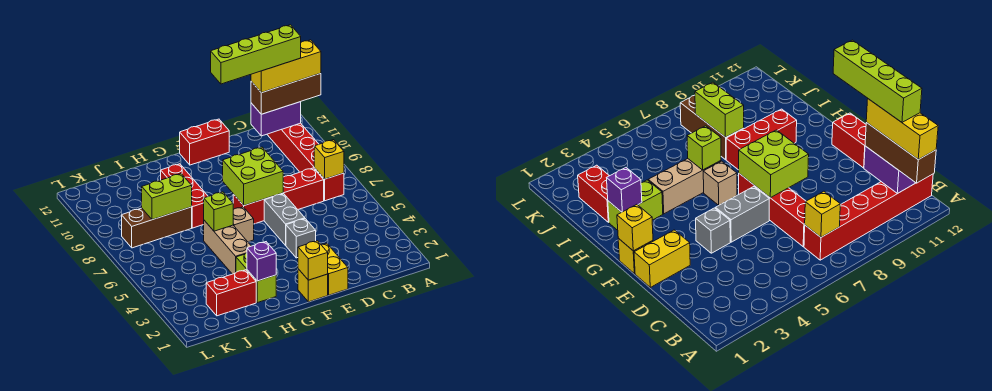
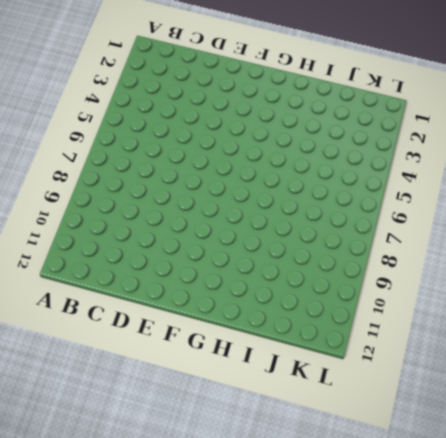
none -> red brick B7:B12 level 1
none -> red brick C7:F7 level 1
none -> yellow brick E1:E2 level 1

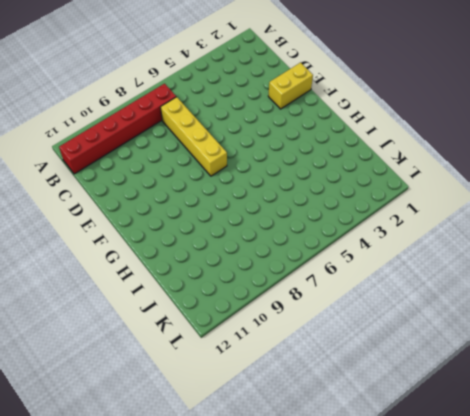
yellow brick C7:F7 level 1 -> red brick C7:F7 level 1
none -> grey brick E4 level 1
none -> grey brick E5:E6 level 1
none -> red brick E12:F12 level 1

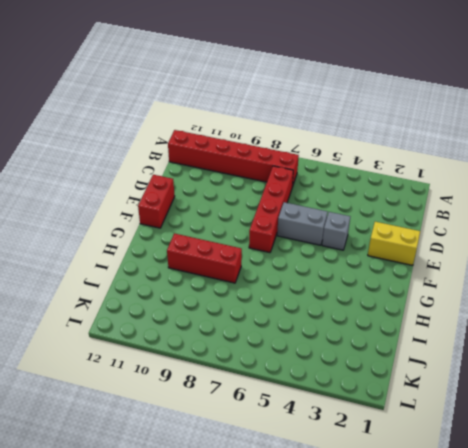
none -> yellow brick F1 level 1
none -> tan brick G6 level 1
none -> lime brick H2:H3 level 1

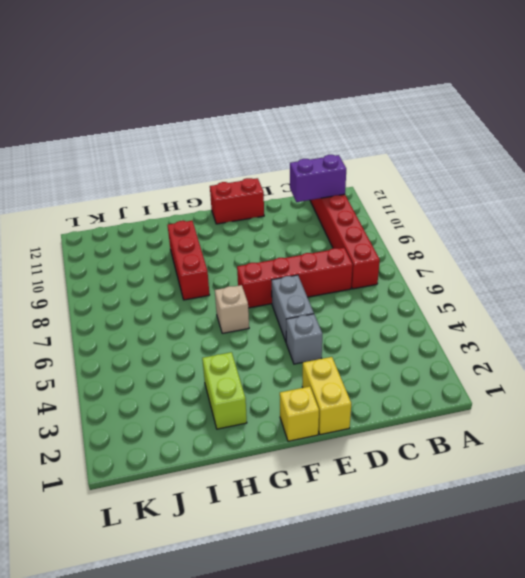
none -> tan brick H4:H6 level 1
none -> red brick I2:J2 level 1
none -> brown brick I8:K8 level 1

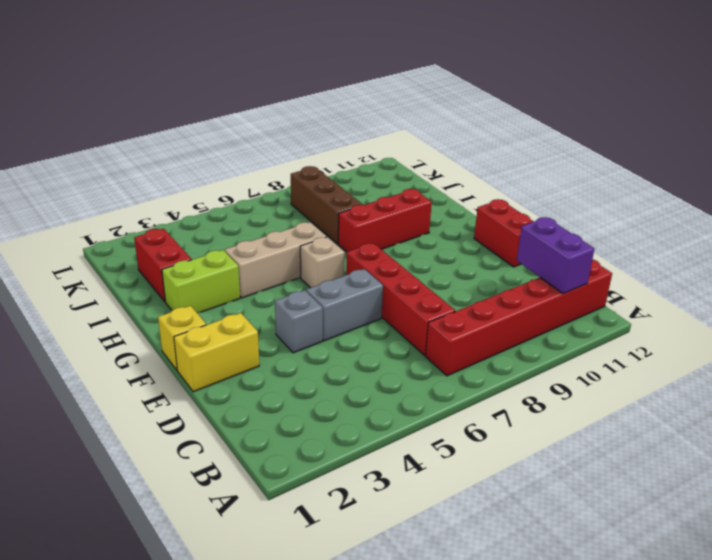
none -> yellow brick B7 level 2
none -> lime brick E7:F8 level 2
none -> yellow brick F1 level 2

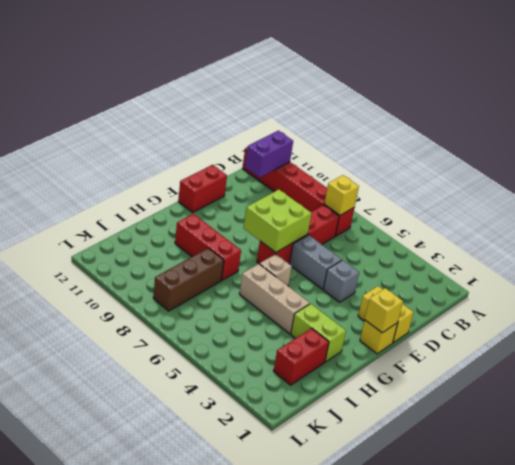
none -> purple brick H2 level 2
none -> lime brick H6 level 2
none -> lime brick I8:J8 level 2

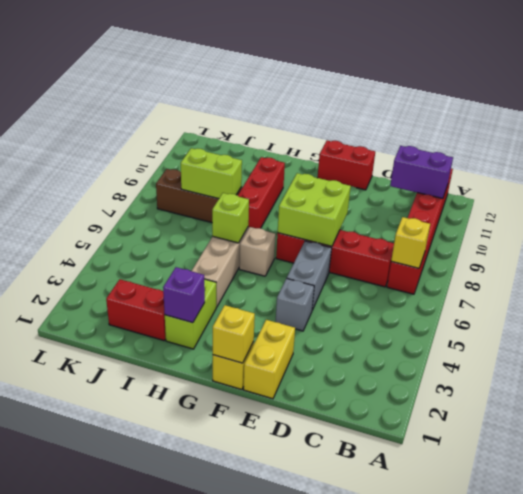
none -> brown brick A11:C11 level 3
none -> yellow brick A11:C11 level 4
none -> lime brick B11:E11 level 5

